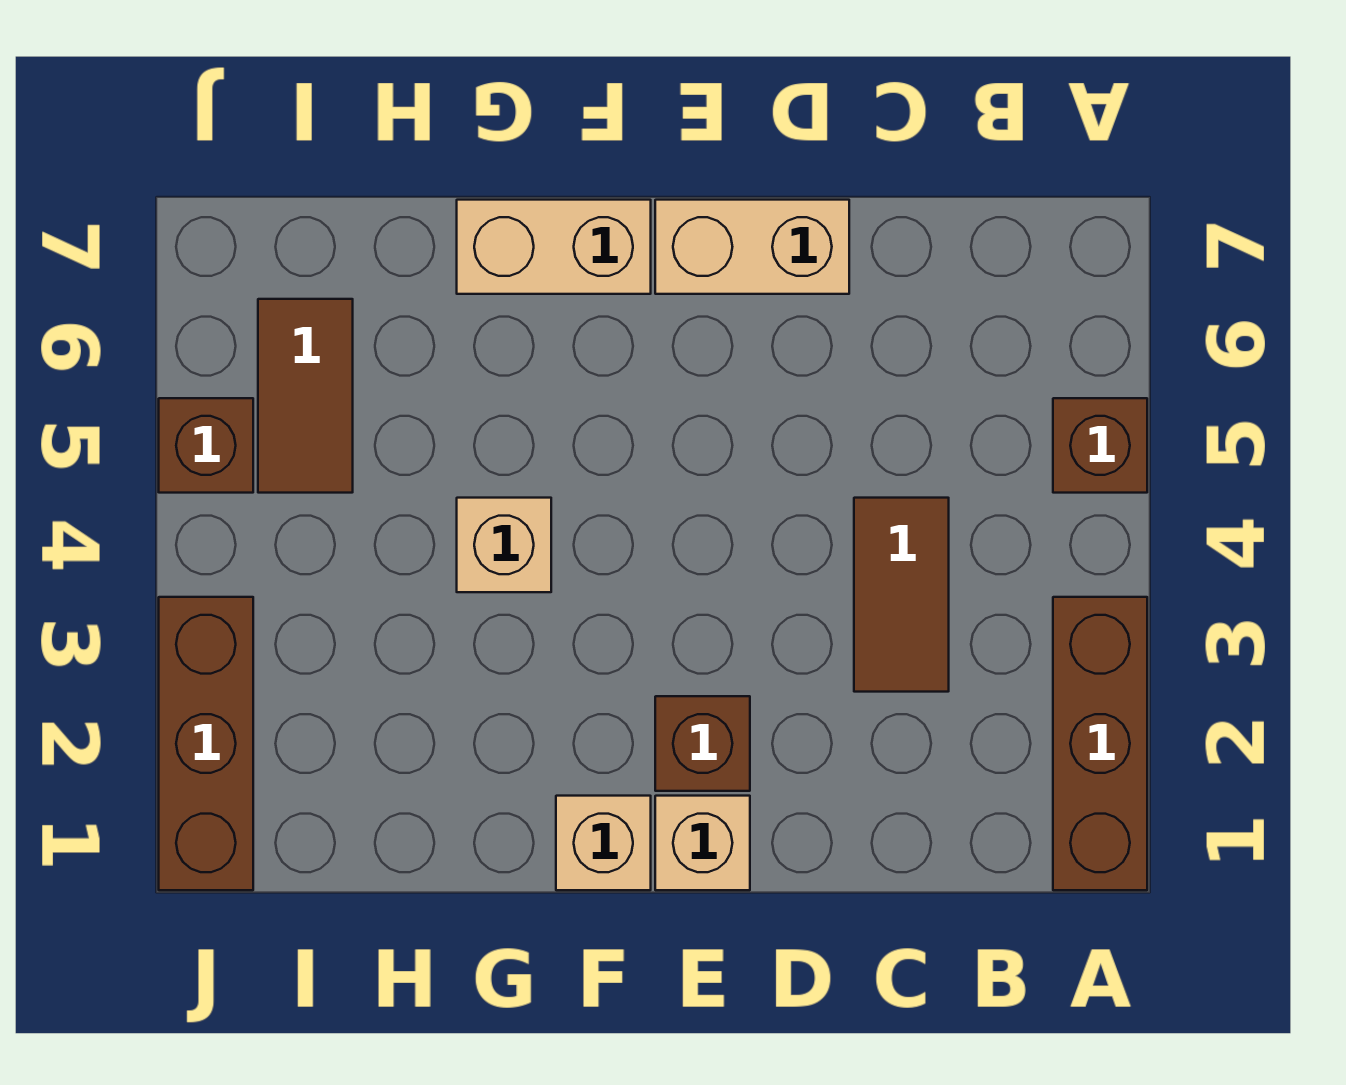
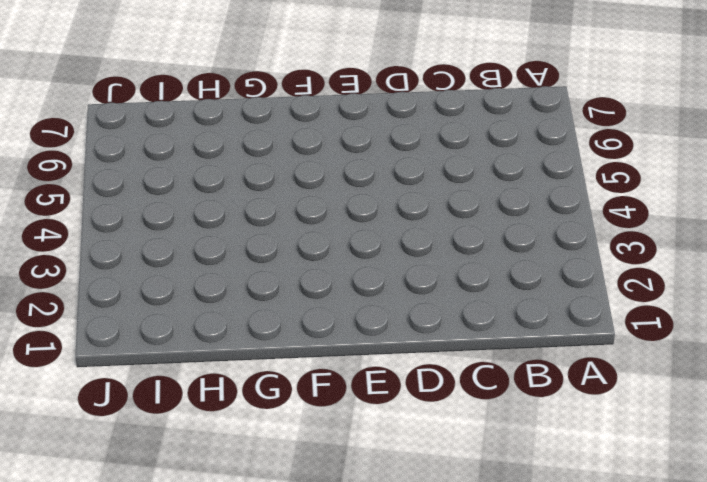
none -> brown brick A1:A3 level 1
none -> brown brick A5 level 1
none -> brown tile C3:C4 level 1

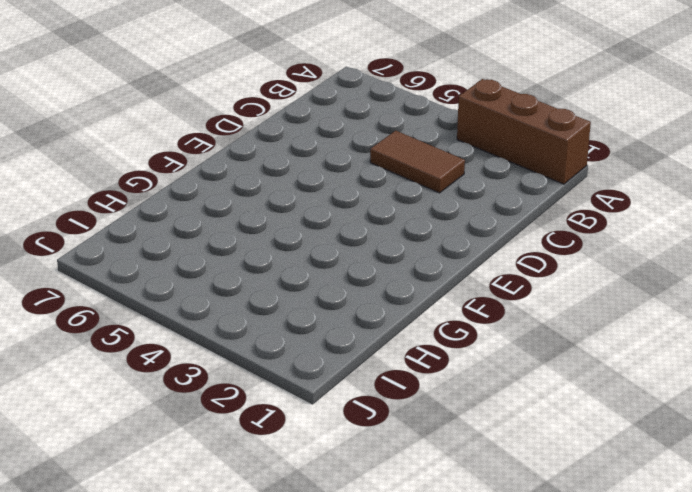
none -> brown brick A5 level 1
none -> tan brick D7:E7 level 1
none -> tan brick E1 level 1

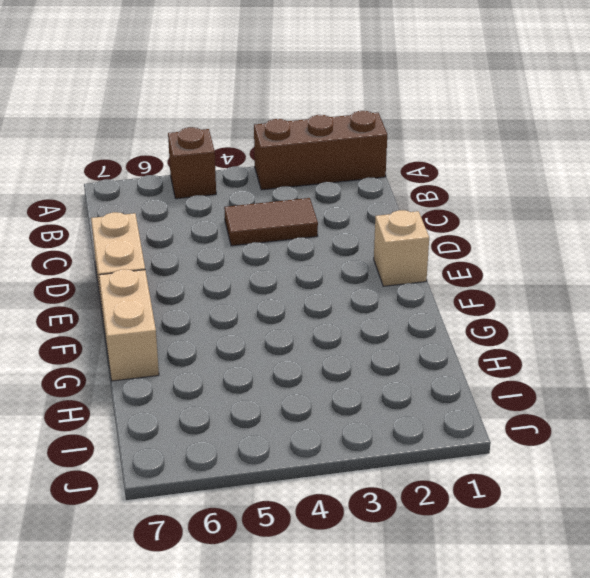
none -> brown brick E2 level 1
none -> tan brick F1 level 1
none -> tan brick G4 level 1

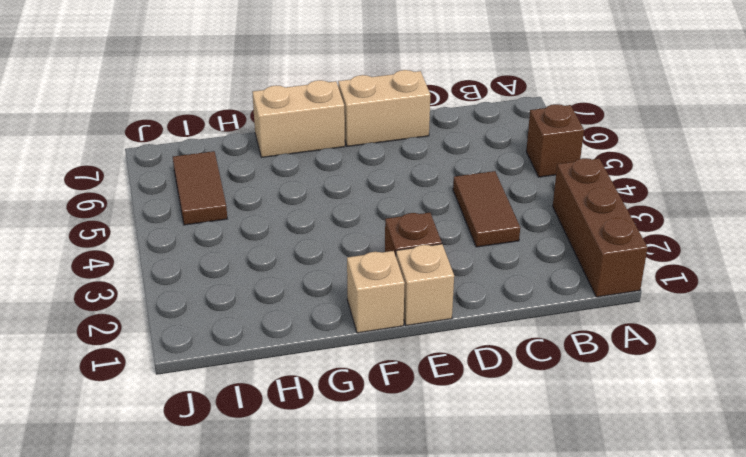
none -> tan brick G4 level 1
none -> brown brick J1:J3 level 1
none -> brown brick J5 level 1

